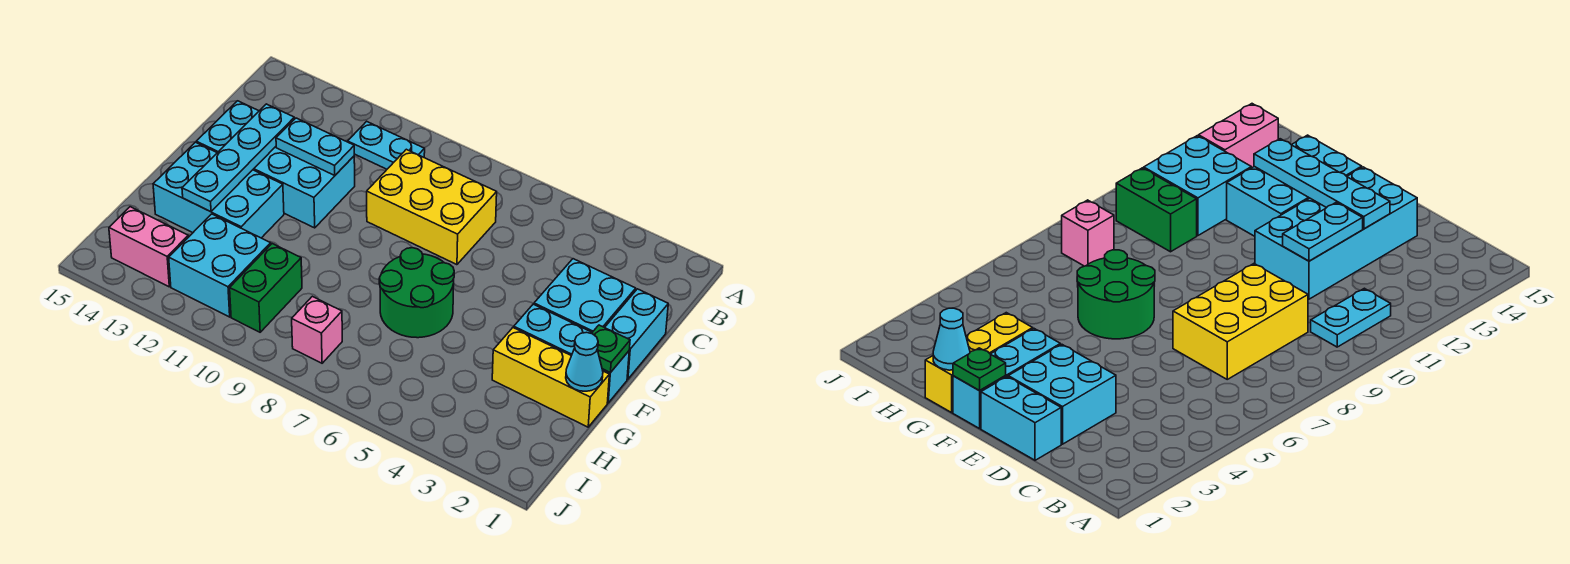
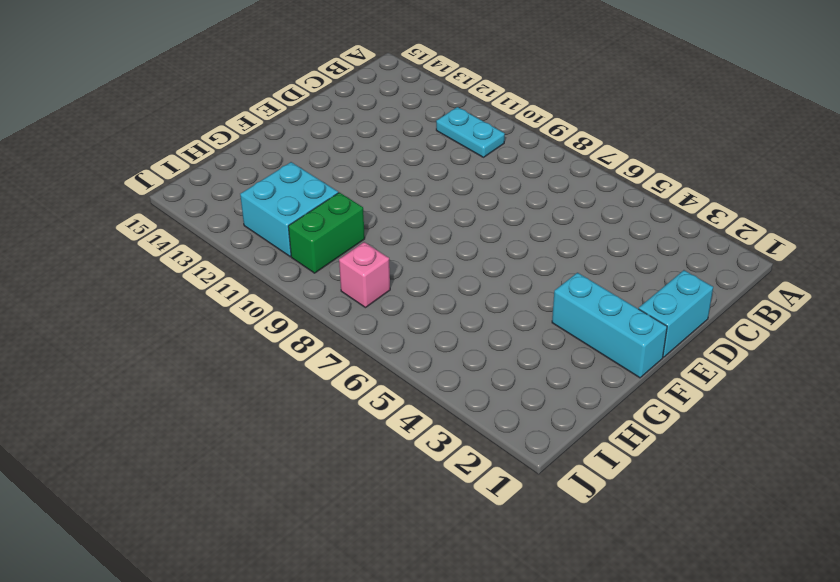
none -> yellow brick C7:D9 level 1
none -> cyan brick D2:E3 level 1
none -> cyan brick D11:E14 level 1

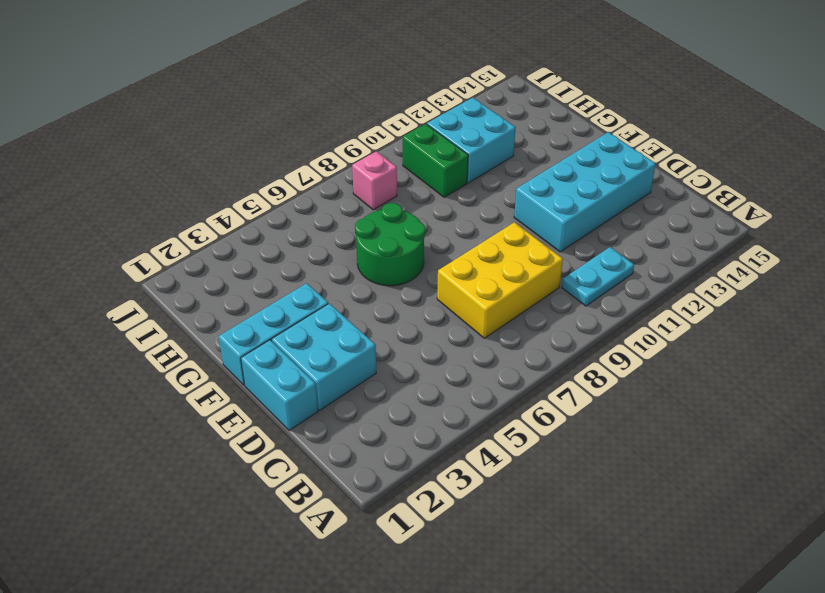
none -> cyan brick F12:G14 level 1
none -> yellow brick G1:G3 level 1
none -> pink brick I13:I14 level 1

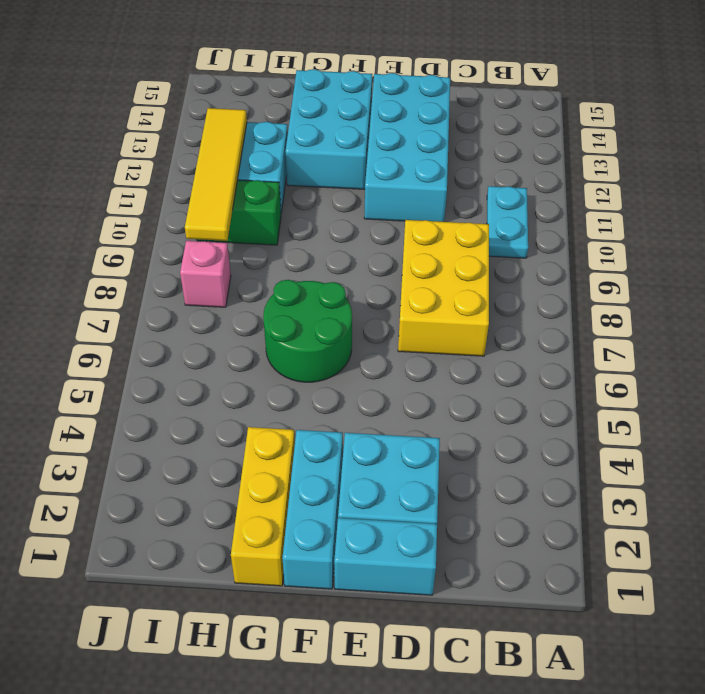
yellow tile I9:I12 level 2 -> none
none -> pink brick I13:I14 level 1
none -> cyan plate D11:D12 level 2
none -> cyan plate D13:G13 level 2

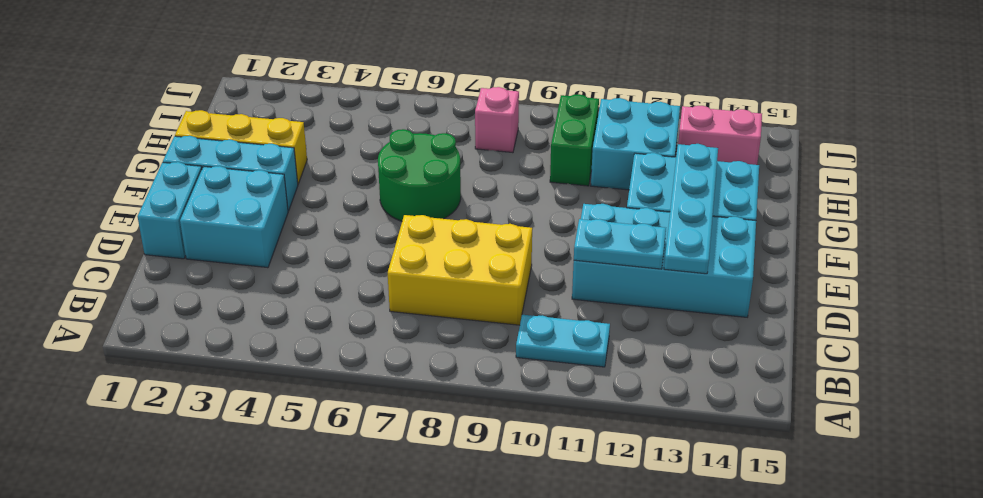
none -> green plate F1 level 2
none -> cyan cone G1 level 2

